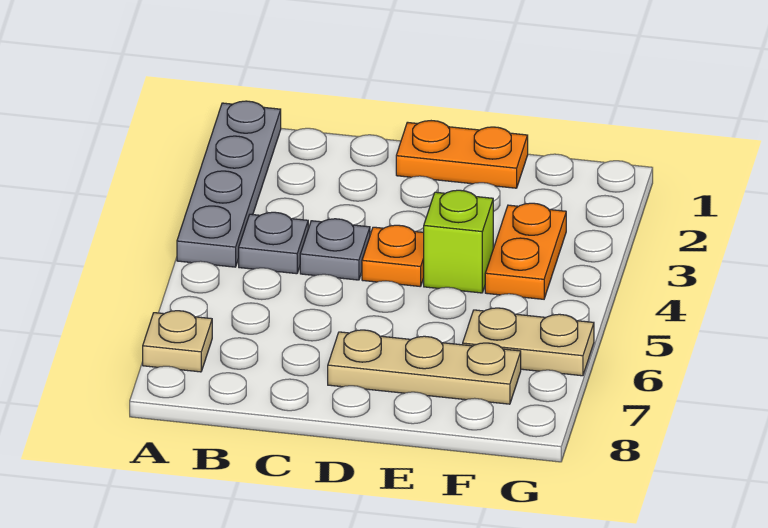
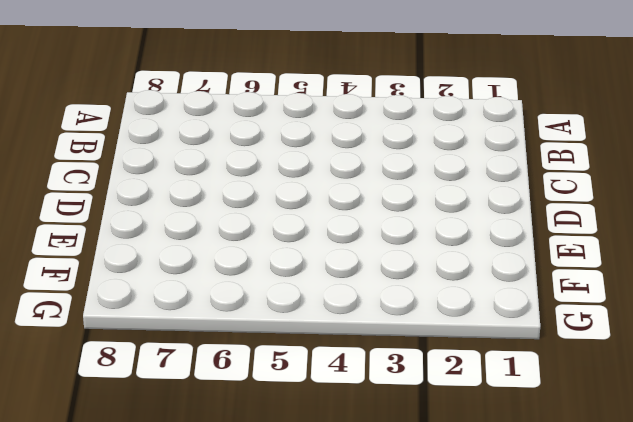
none -> grey plate A1:A4 level 1
none -> tan plate A7 level 1

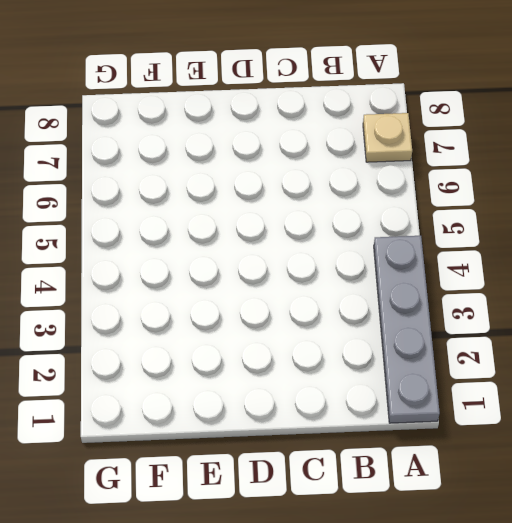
none -> grey plate B4 level 1
none -> grey plate C4 level 1

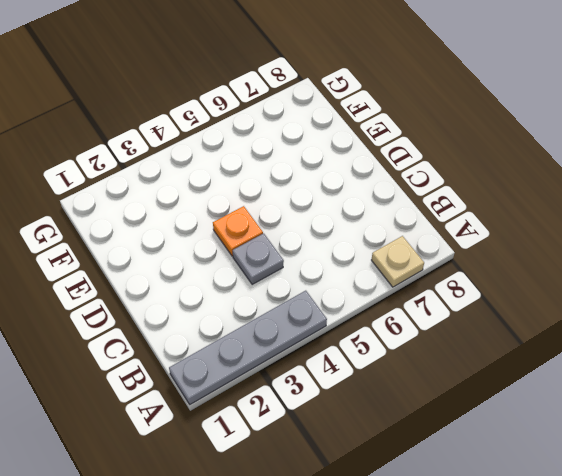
none -> grey plate B4 level 1
none -> orange plate D1:E1 level 1

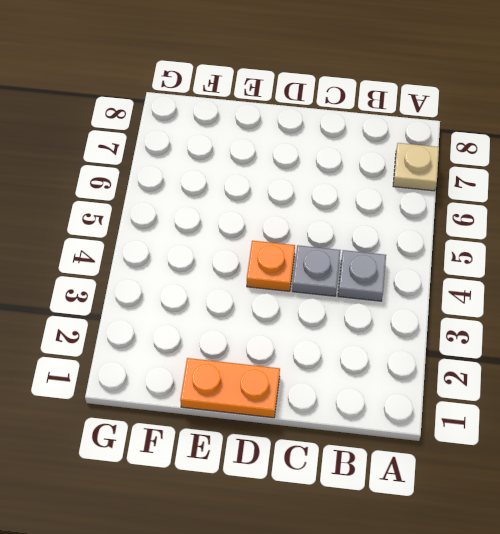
none -> grey plate A1:A4 level 1
none -> tan plate D7:F7 level 1

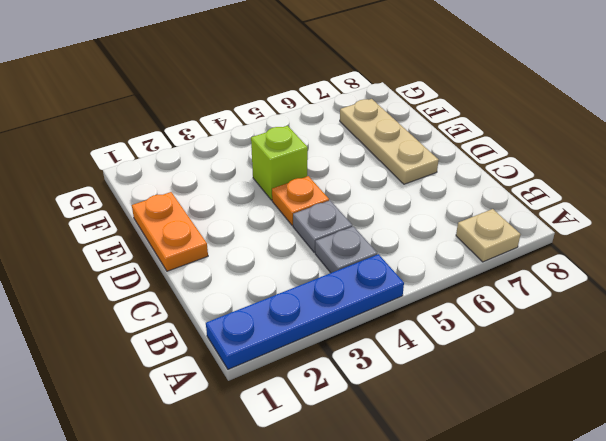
blue plate A1:A4 level 1 -> grey plate A1:A4 level 1
none -> orange plate F3:F4 level 1
none -> tan plate F6:G6 level 1

